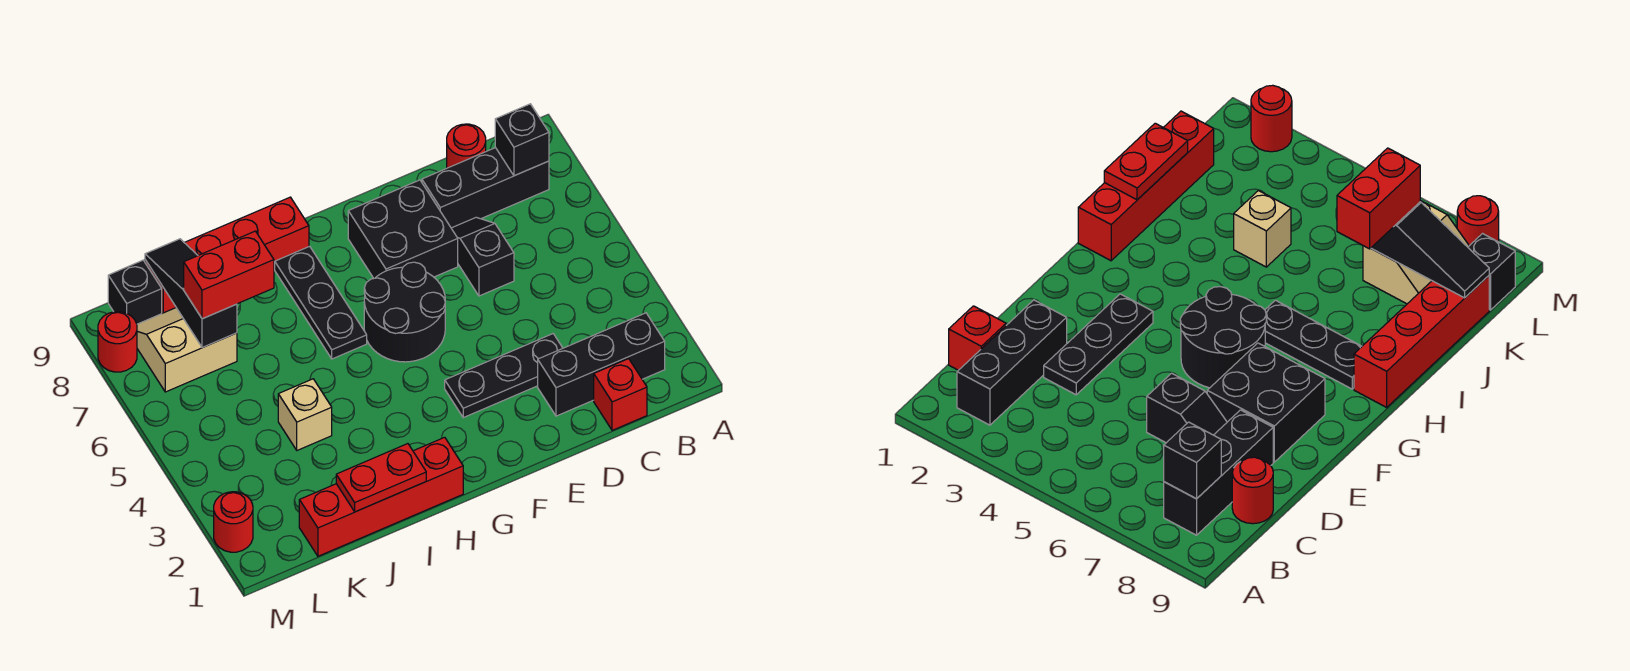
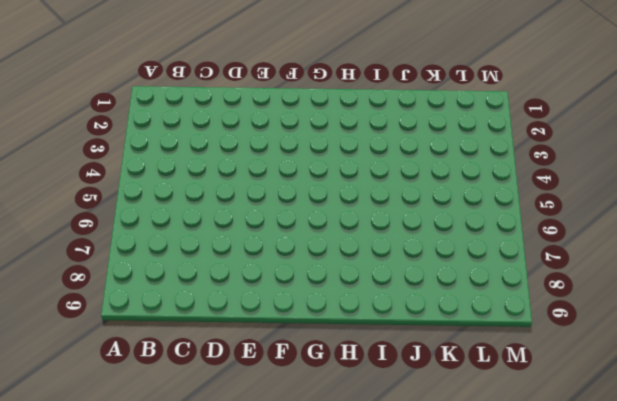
none -> black brick B2:D2 level 1
none -> black brick B8:D8 level 1
none -> red brick C1 level 1

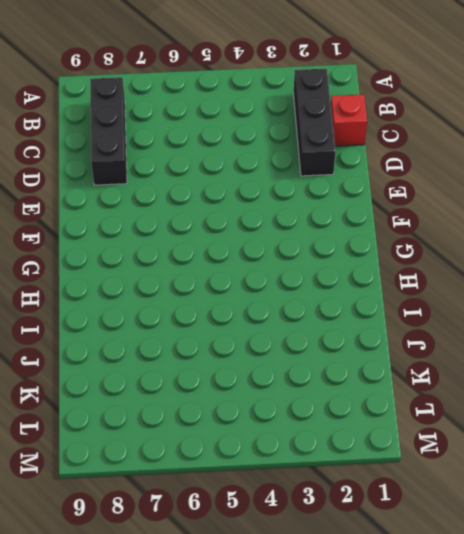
none -> red round brick C9 level 1
none -> black plate D3:F3 level 1
none -> black slope D6:D7 level 1 top 6

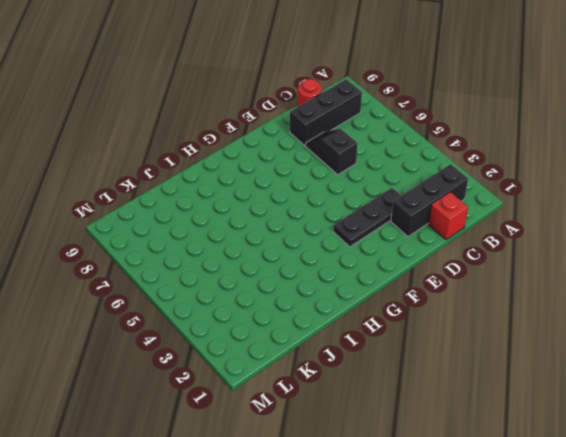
none -> black brick E7:F8 level 1
none -> black round brick F5:G6 level 1
none -> red brick H1:K1 level 1

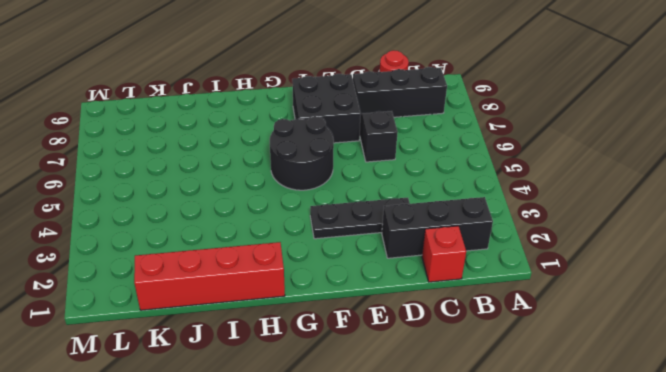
none -> black plate H6:H8 level 1
none -> red brick H9:K9 level 1
none -> tan brick J4 level 1

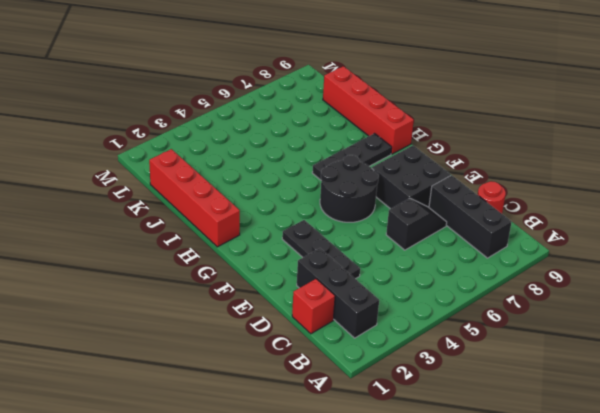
none -> tan brick J4 level 1
none -> tan slope K7:L8 level 1 top 7
none -> black brick L9 level 1

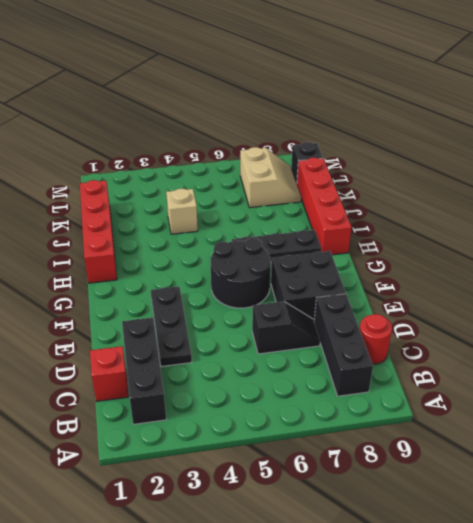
none -> red round brick M2 level 1
none -> red round brick M8 level 1
none -> black brick B8 level 2

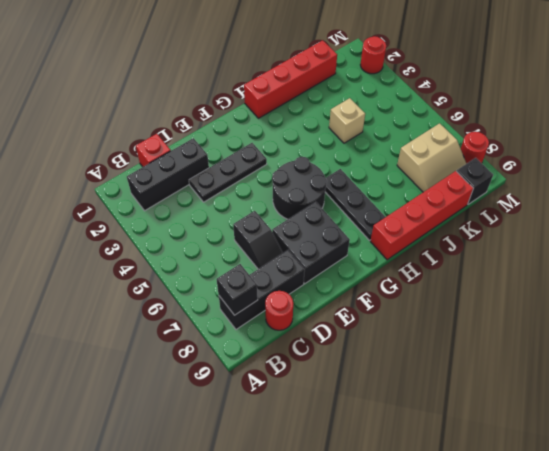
none -> red plate I1:J1 level 2
none -> black slope K7:K9 level 2 top 7
none -> red brick J7:K7 level 3

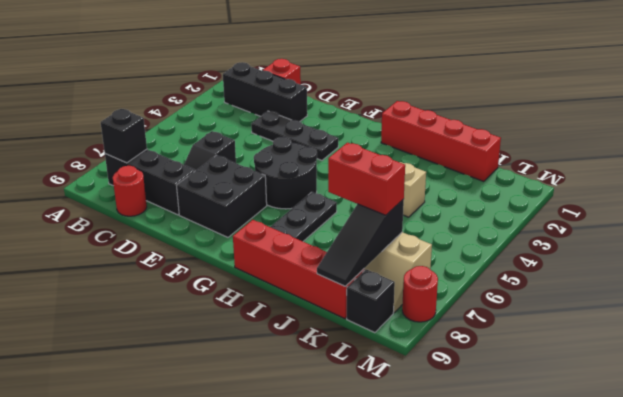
none -> red round brick M2 level 1
none -> red plate I1:J1 level 2

